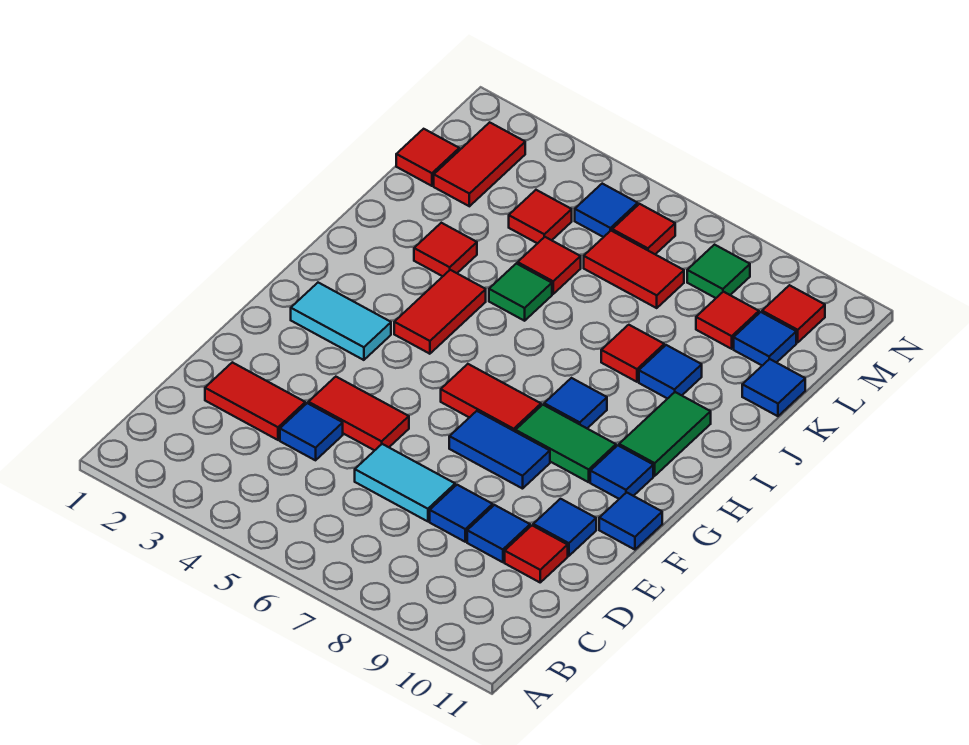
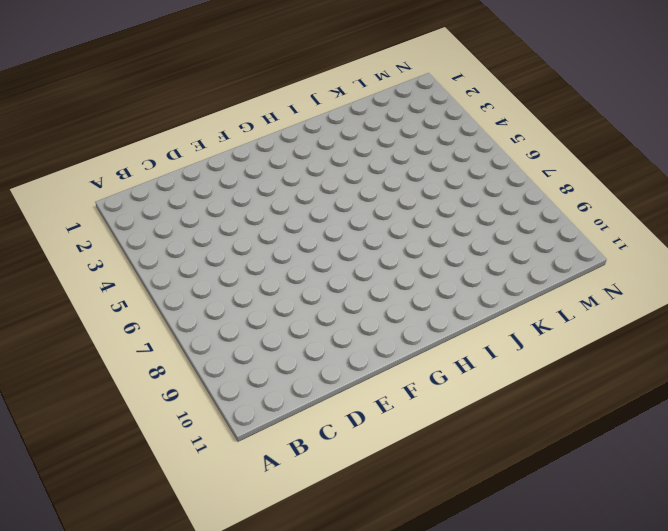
none -> red tile D2:D3 level 1
none -> blue tile D4 level 1
none -> cyan tile D6:D7 level 1
none -> blue tile D8 level 1

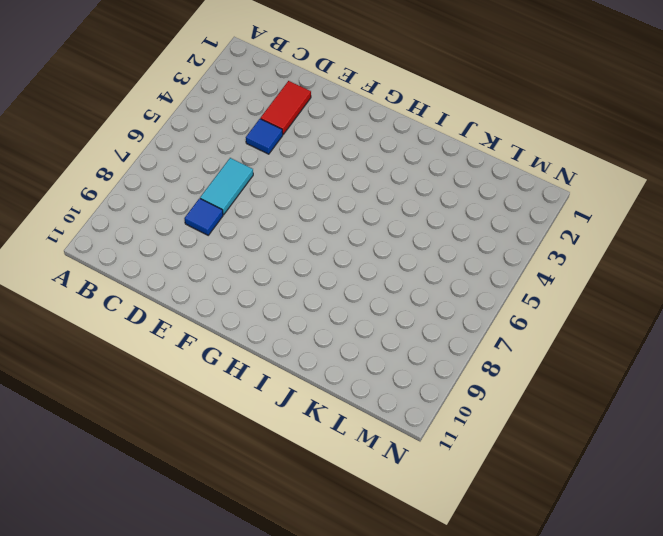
none -> blue tile D9 level 1
none -> red tile D10 level 1
none -> red tile E4:E5 level 1
none -> blue tile E10 level 1

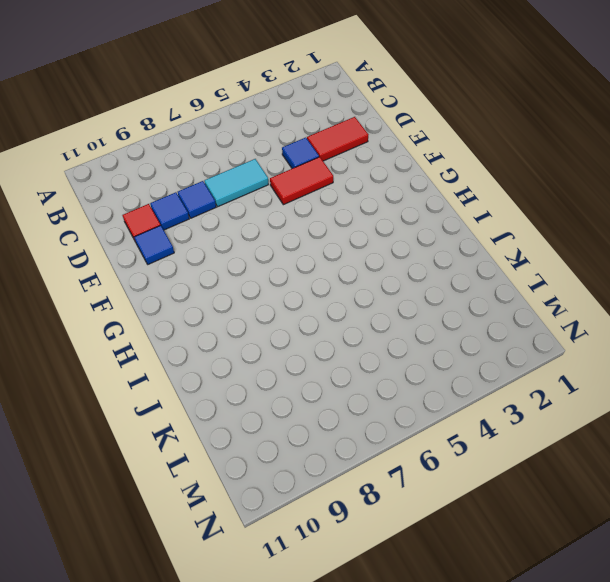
none -> blue tile F7:F8 level 1
none -> blue tile F11 level 1
none -> cyan tile G2:G3 level 1
none -> red tile G6:G7 level 1

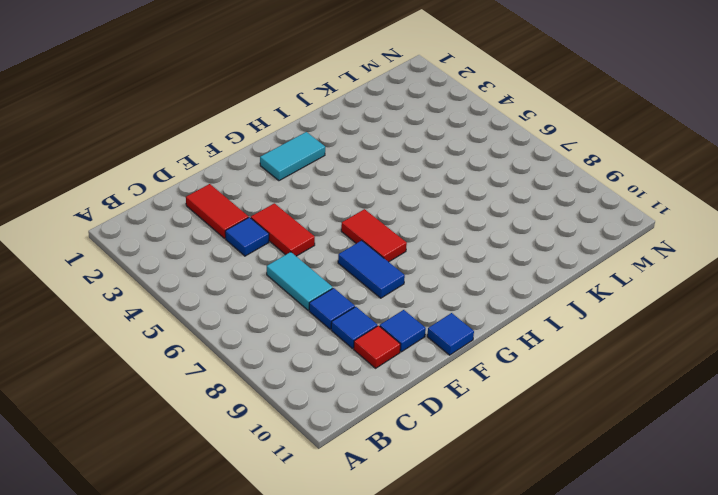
cyan tile G2:H2 level 1 -> cyan tile G2:G3 level 1
none -> green tile G8:G9 level 1
none -> blue tile G10 level 1
none -> red tile H4:I4 level 1
none -> blue tile H8 level 1

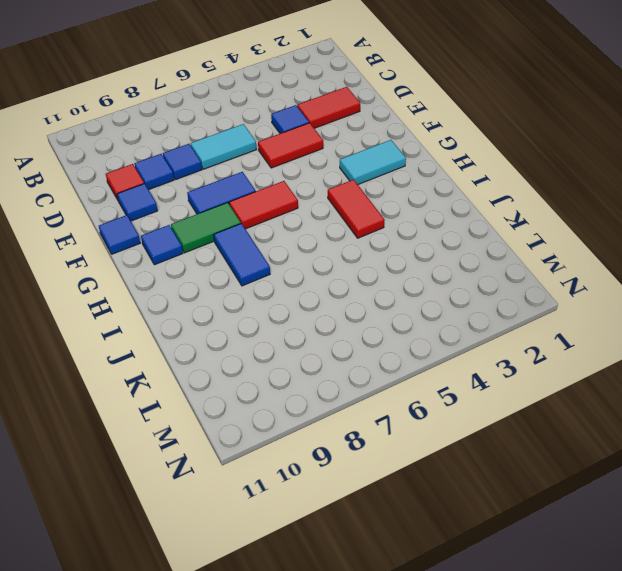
blue tile H8:I8 level 1 -> blue tile H8 level 1
none -> green tile H10:I10 level 1
none -> red tile J3 level 1
none -> green tile J5 level 1
none -> red tile J8 level 1

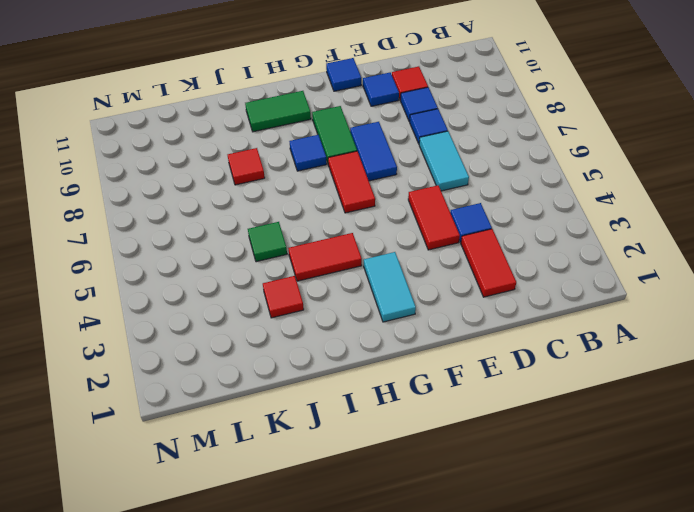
none -> blue tile G10 level 1
none -> blue tile J9 level 1
none -> red tile K5 level 1
none -> blue tile K11 level 1

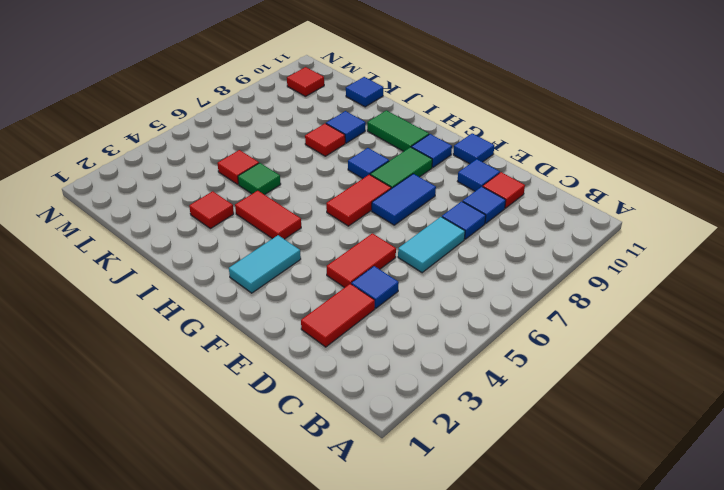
none -> red tile L1 level 1
none -> red tile L2:M2 level 1
none -> red tile L4 level 1
none -> red tile L6:L7 level 1

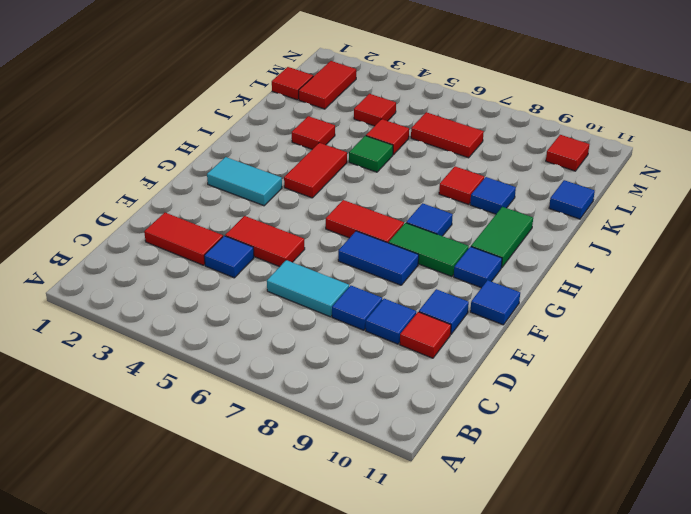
none -> red tile L9 level 1
none -> blue tile L10 level 1
none -> blue tile M5 level 1
none -> red tile M6 level 1

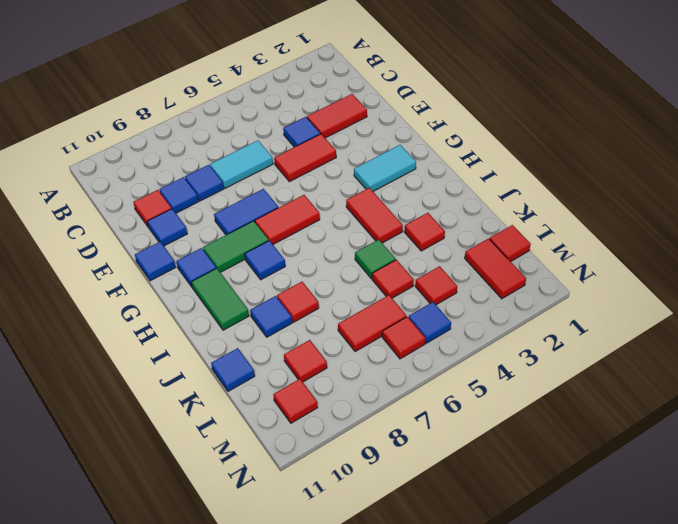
none -> blue tile L10 level 1
none -> green tile M8 level 1

